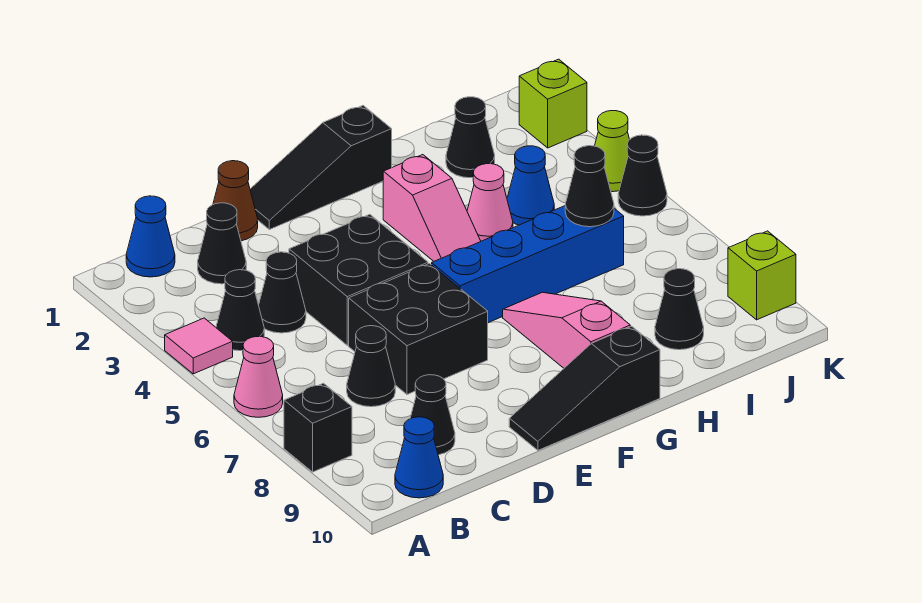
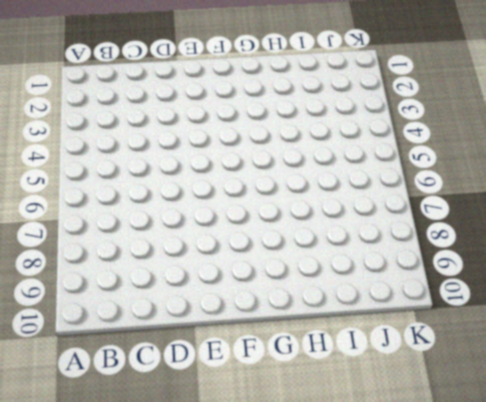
none -> pink tile A4 level 1
none -> pink cone A6 level 1
none -> black brick A8 level 1

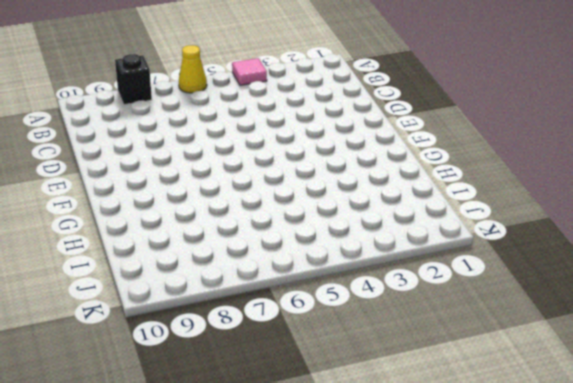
yellow cone A6 level 1 -> pink cone A6 level 1
none -> blue cone B1 level 1
none -> black cone B4 level 1
none -> blue cone B10 level 1

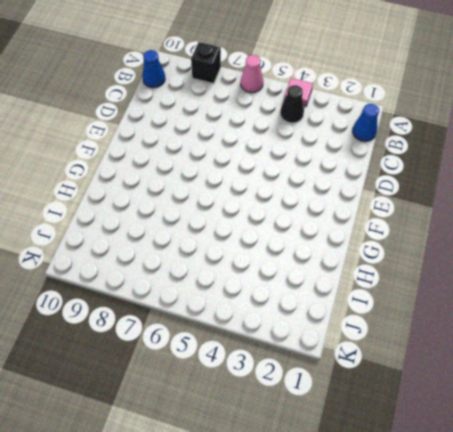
none -> black cone C2 level 1
none -> black cone C4 level 1
none -> black cone C7 level 1

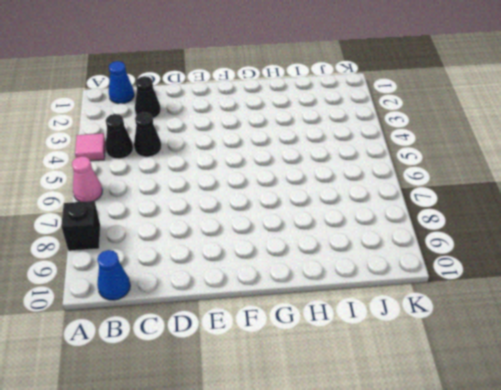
none -> black cone C7 level 1
none -> black cone C9 level 1
none -> brown cone D1 level 1

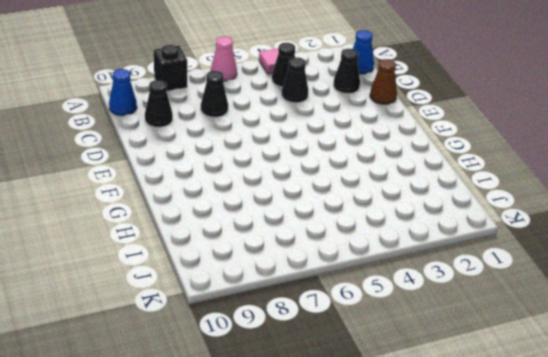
none -> black brick D4:E5 level 1
none -> black brick D6:E7 level 1
none -> black slope E1:G1 level 1 top G

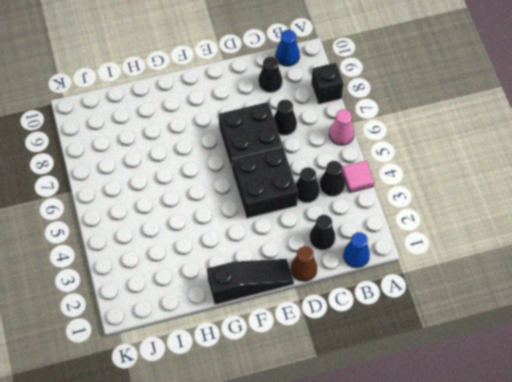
none -> black slope E10:G10 level 1 top G
none -> blue brick F6:I6 level 1
none -> pink slope G3:G4 level 1 top 3

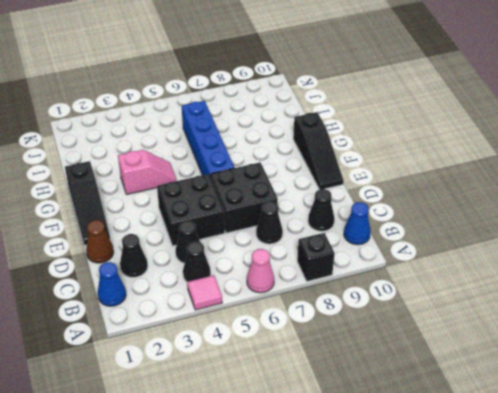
none -> pink slope G7:G9 level 1 top 9
none -> pink cone H4 level 1
none -> black cone I2 level 1

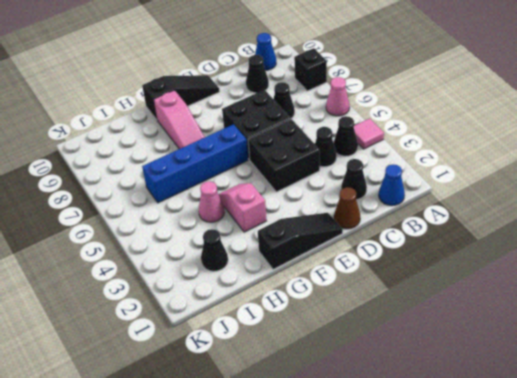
none -> blue cone I4 level 1
none -> black cone I9 level 1
none -> lime brick K2 level 1

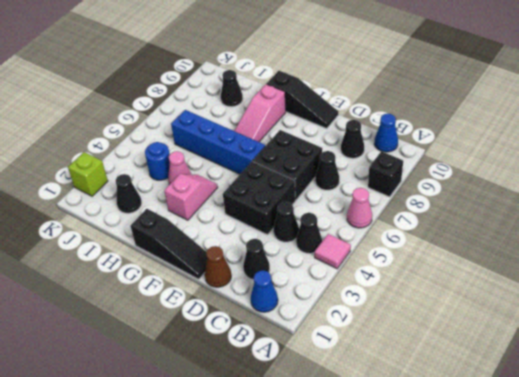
blue round brick I4 level 1 -> blue cone I4 level 1
none -> lime cone K4 level 1
none -> black cone K5 level 1
none -> lime brick K9 level 1

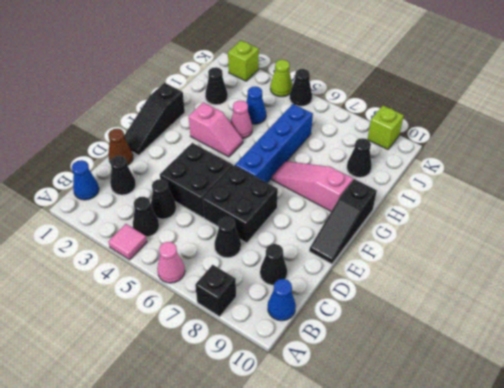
none -> black cone I6 level 2

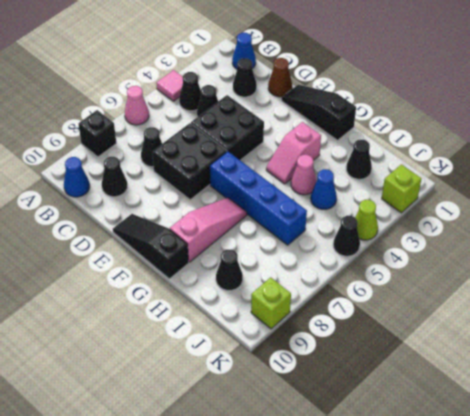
none -> black cone I6 level 2

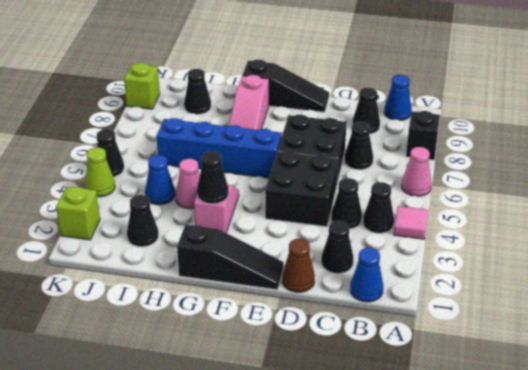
black cone G3 level 2 -> black cone I6 level 2

